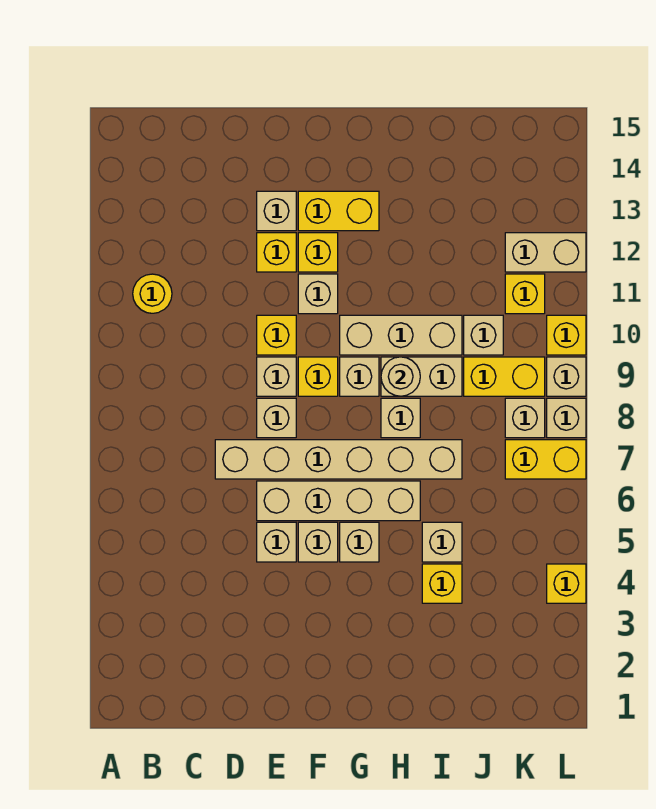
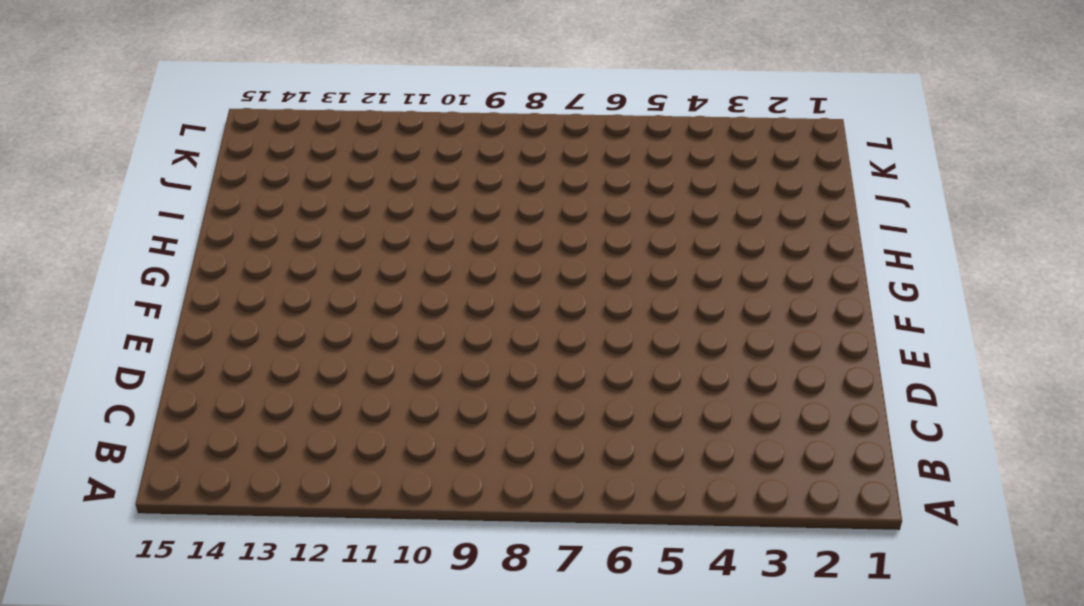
none -> yellow round brick B11 level 1
none -> tan brick D7:I7 level 1
none -> tan brick E5 level 1
none -> tan brick E6:H6 level 1

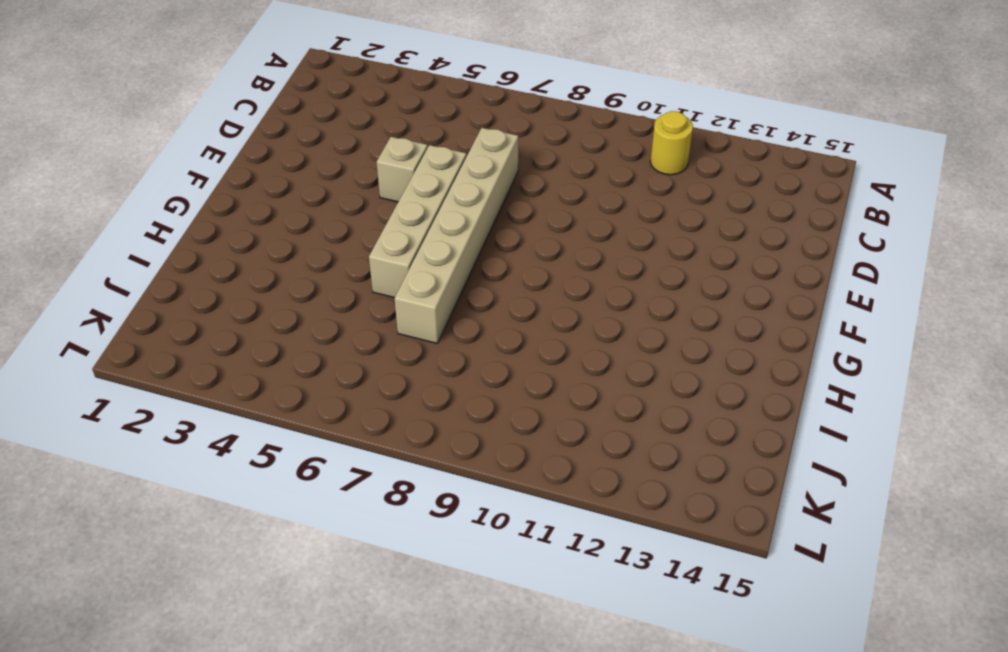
none -> tan brick E8 level 1
none -> tan brick E9 level 1
none -> yellow brick E10 level 1
none -> yellow brick E12 level 1

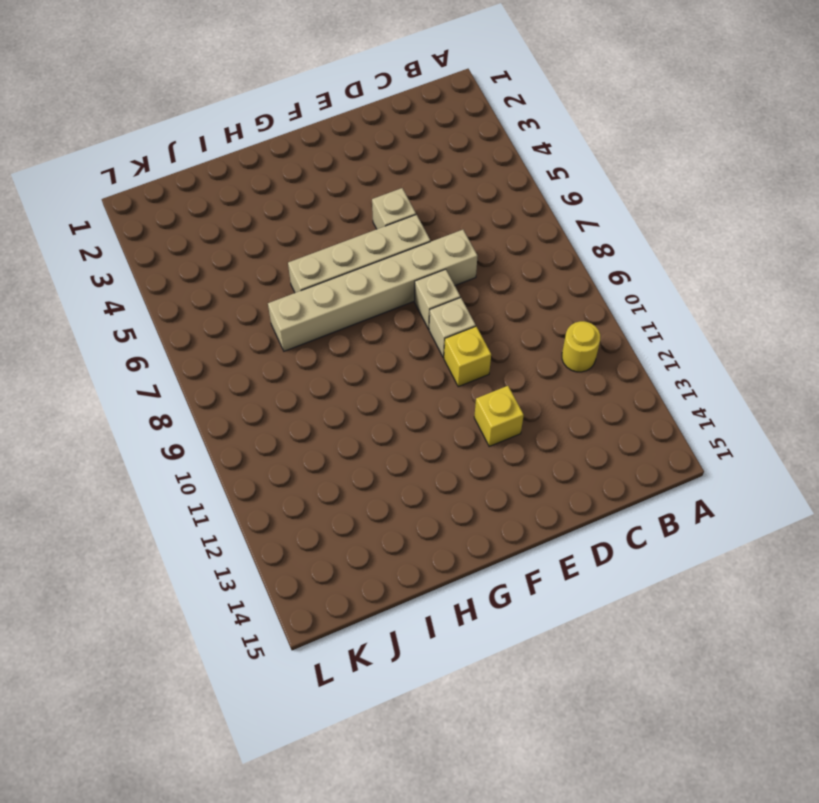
none -> tan brick E13 level 1
none -> tan brick F5 level 1
none -> yellow brick F9 level 1
none -> tan brick F11 level 1

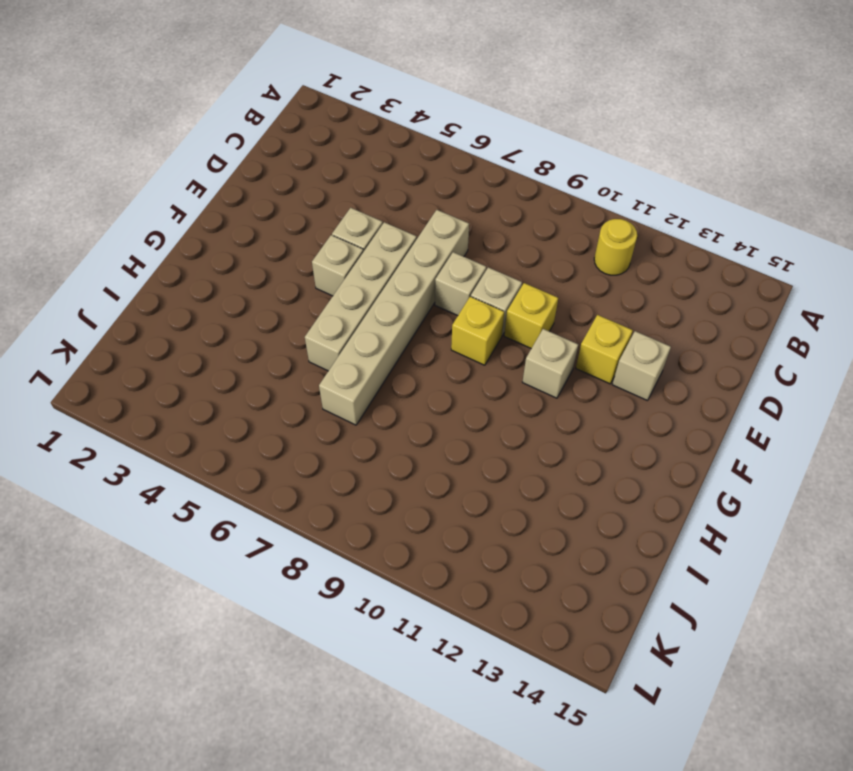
none -> yellow brick F12 level 1
none -> yellow brick F13:G13 level 1
none -> tan brick G5 level 1
none -> tan brick G9 level 1

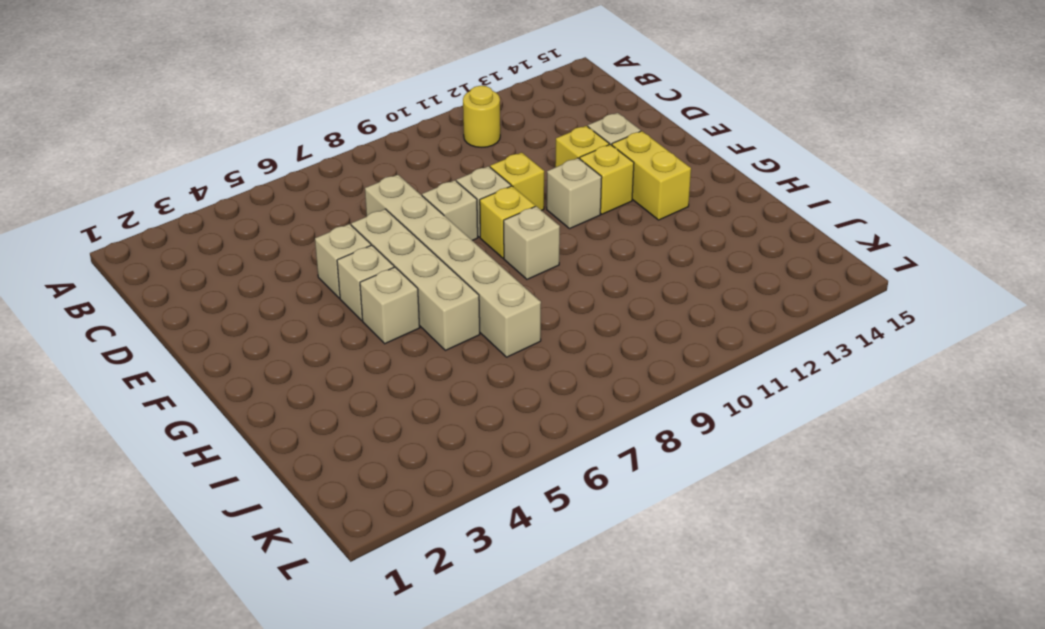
none -> tan brick G10:I10 level 1
none -> tan brick H8 level 1
none -> tan brick H9:I9 level 1
none -> yellow brick I4 level 1

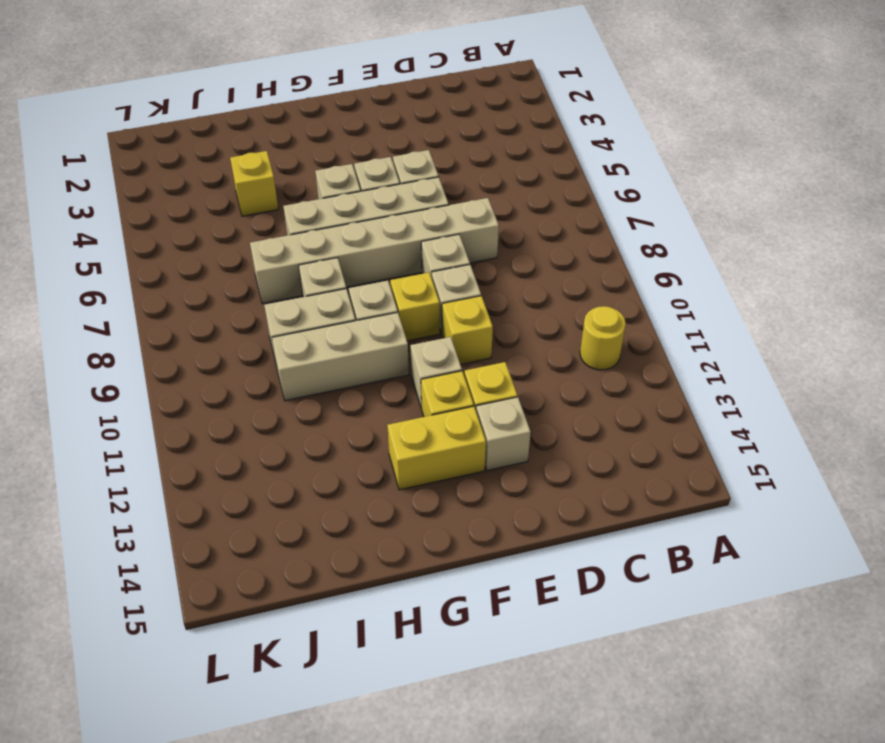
none -> tan brick I5 level 1
none -> yellow brick J9:K9 level 1
none -> tan brick J10 level 1
none -> yellow brick K7:L7 level 1

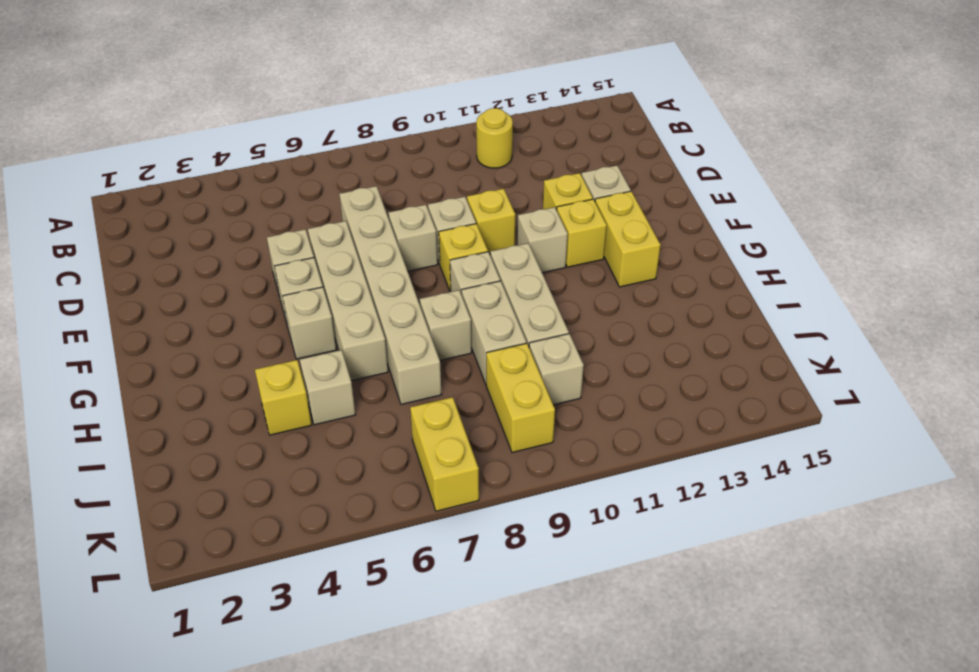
none -> tan brick K8 level 1
none -> yellow brick K11 level 1
none -> tan brick K12:L12 level 1
none -> yellow brick L4 level 1

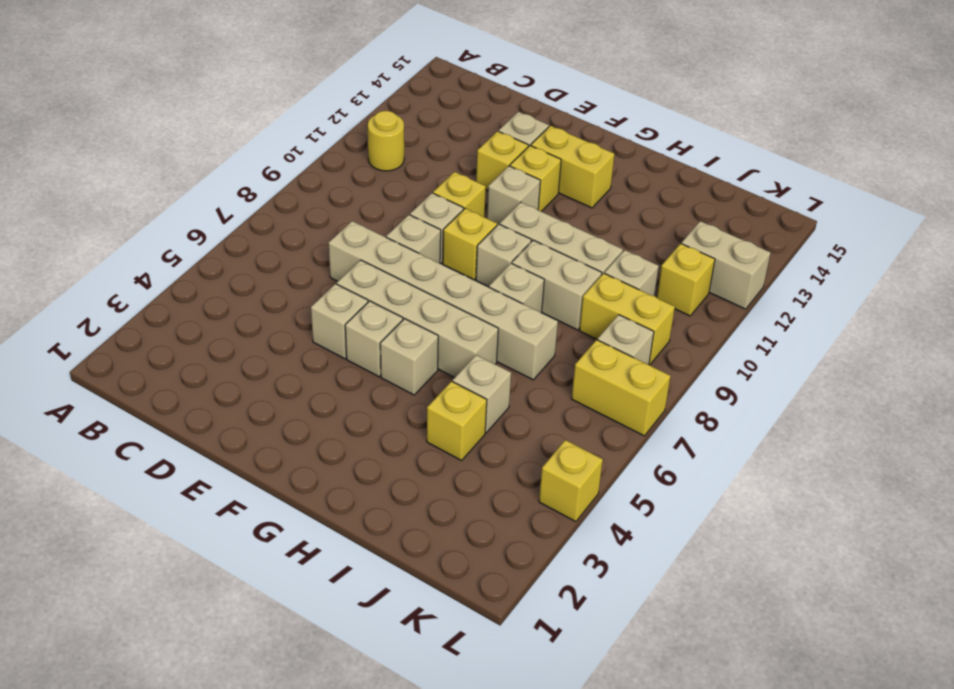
none -> tan brick L8 level 1
none -> tan brick L9 level 1
none -> yellow brick L10 level 1
none -> tan round brick H9 level 2

